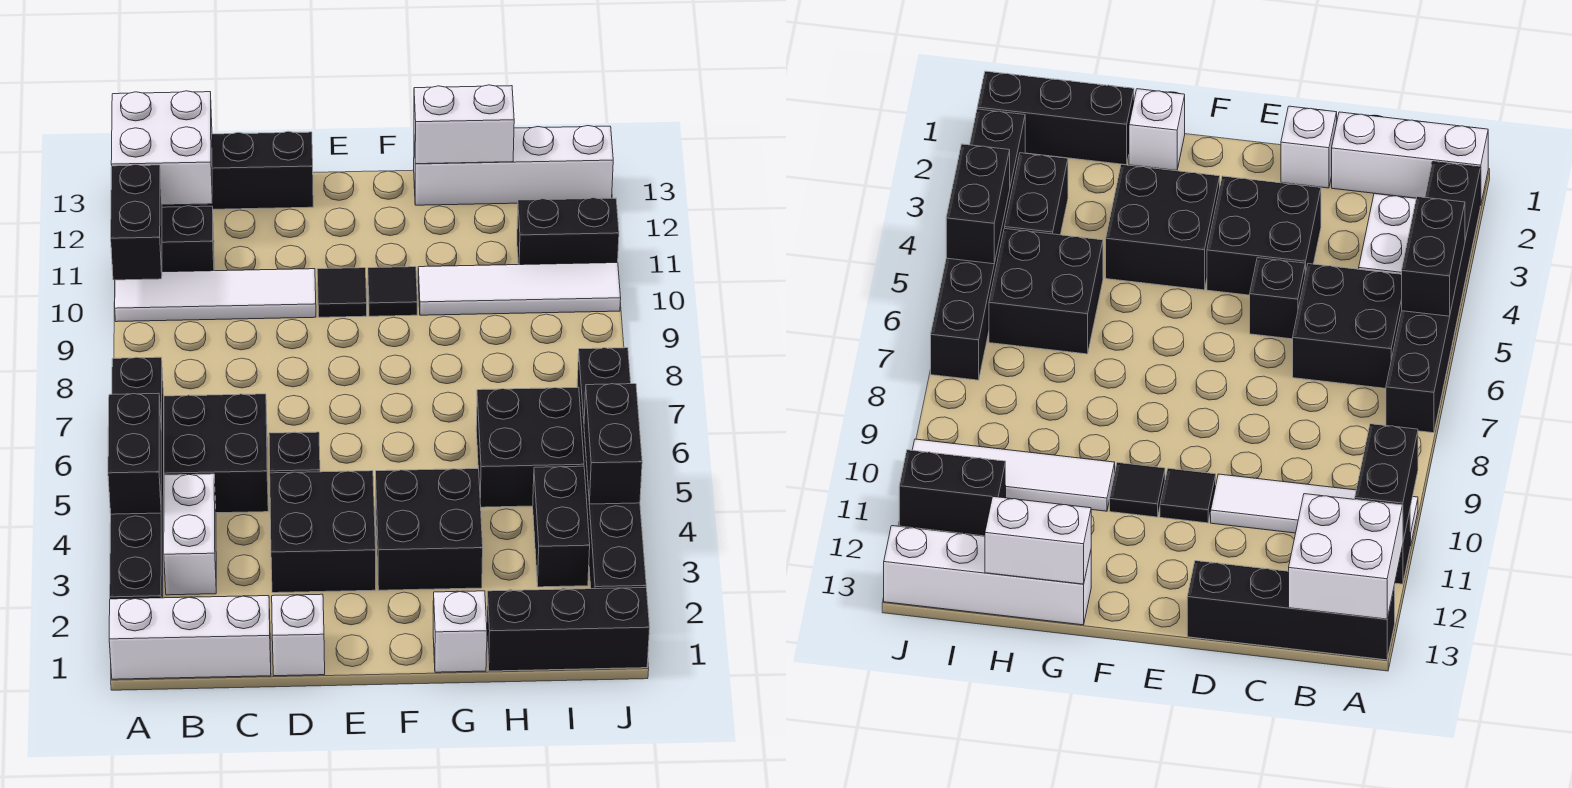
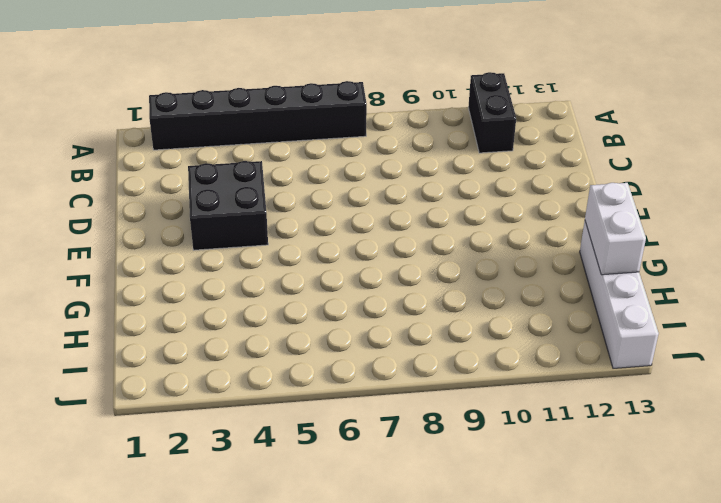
none -> white brick A1:C1 level 1
none -> white tile A10:D10 level 1
none -> black brick A13:D13 level 1

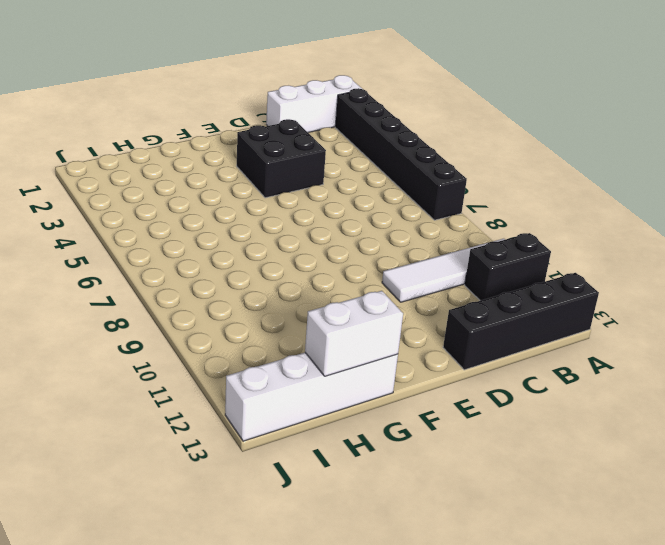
none -> white brick B3:B4 level 1
none -> black brick B5:C6 level 1
none -> white brick D1 level 1

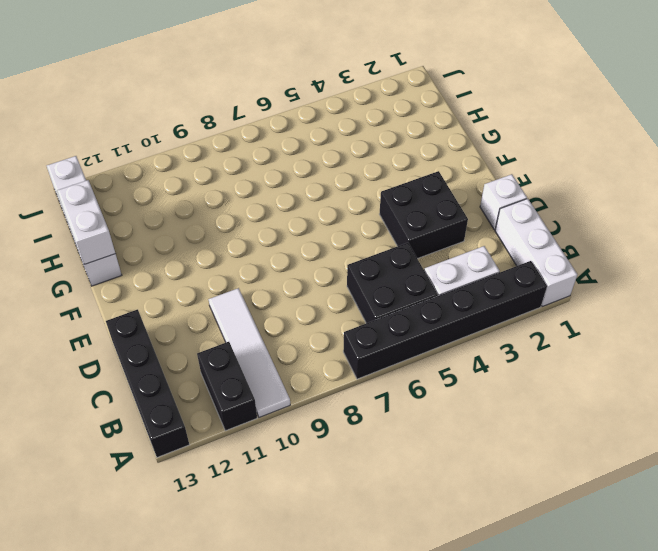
none -> black brick D5 level 1
none -> black tile E10 level 1
none -> black brick F3:G4 level 1

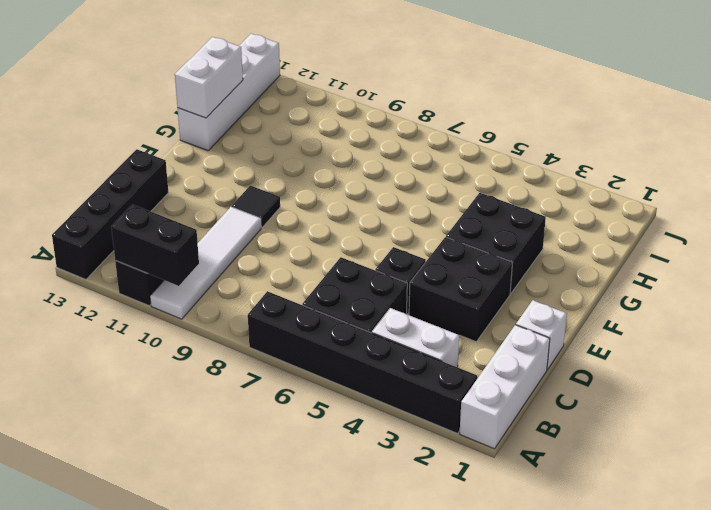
none -> black tile F10 level 1
none -> white brick G1 level 1
none -> white tile G10:J10 level 1

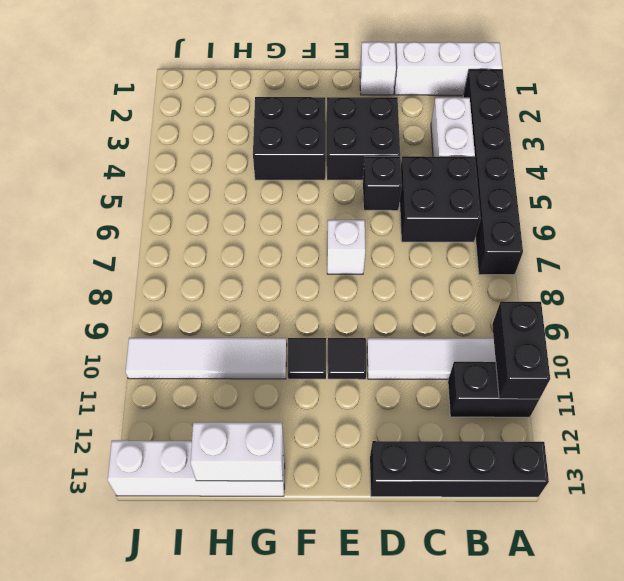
white brick E7 level 1 -> white brick G1 level 1
none -> black brick H1:J1 level 1
none -> black brick H5:I6 level 1
none -> black brick I3:I4 level 1

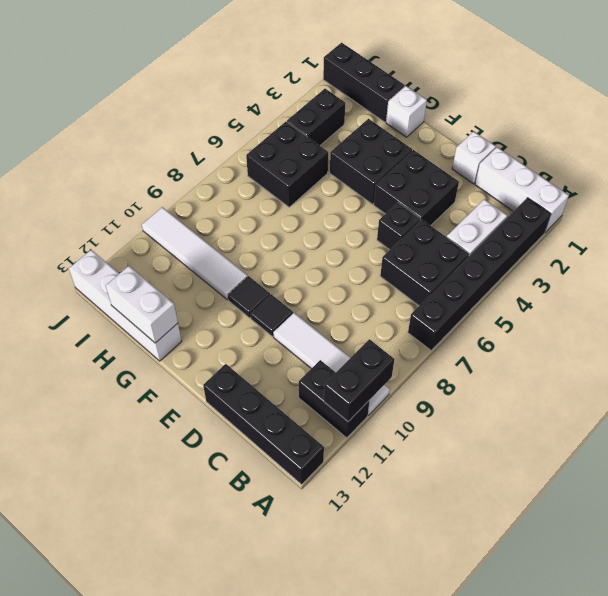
none -> black brick I11:J11 level 1
none -> black brick J2:J7 level 1
none -> black brick A4:A5 level 2

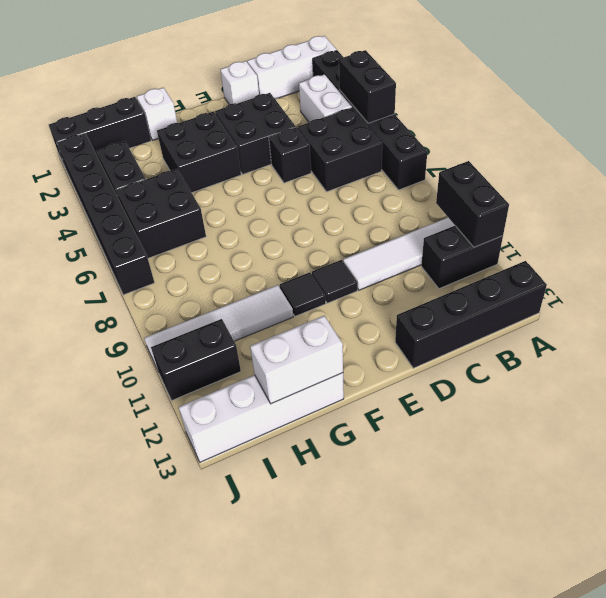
none -> white brick A12:B13 level 2
none -> black brick J4:J5 level 2

